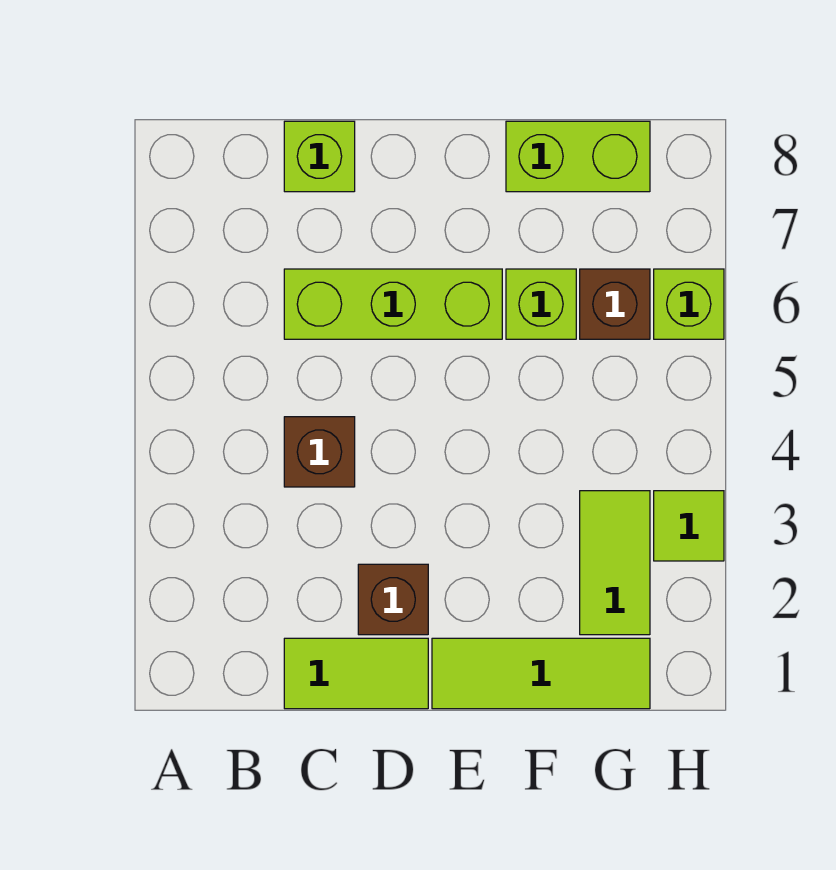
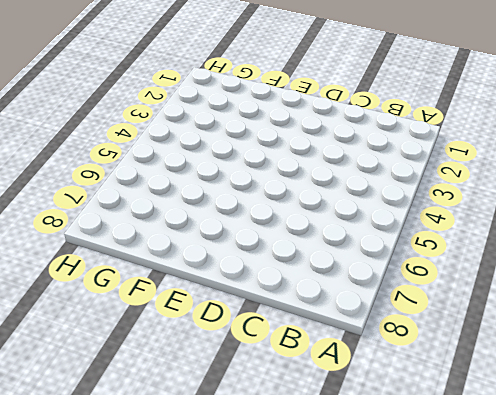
none -> lime tile C1:D1 level 1
none -> brown brick C4 level 1
none -> lime brick C6:E6 level 1

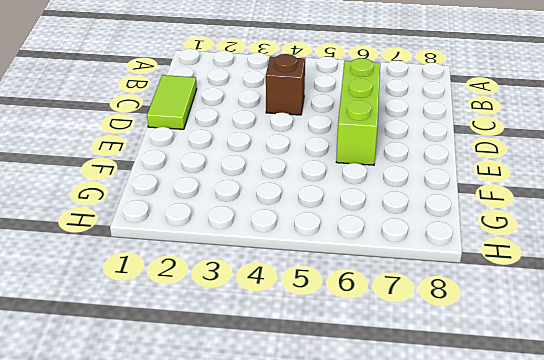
none -> lime brick C8 level 1
none -> brown brick D2 level 1
none -> lime tile E1:G1 level 1

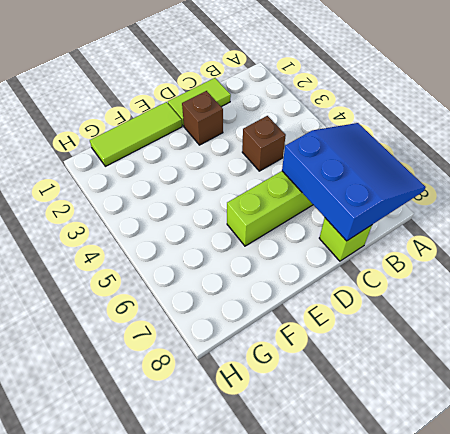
blue slope A6:C8 level 2 top C -> none
none -> lime brick F6 level 1
none -> lime brick F8:G8 level 1
none -> lime tile G2:G3 level 1

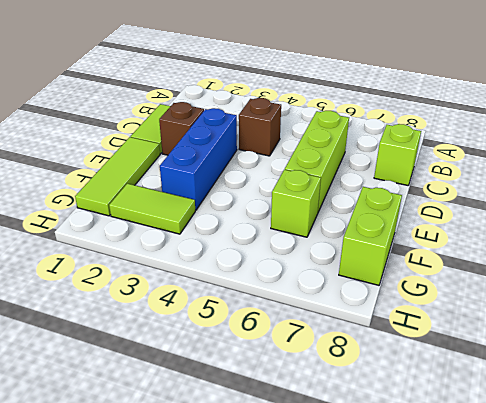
blue brick D3:F3 level 1 -> none
none -> brown brick G6 level 1
none -> lime tile H3 level 1
none -> lime brick H6 level 1

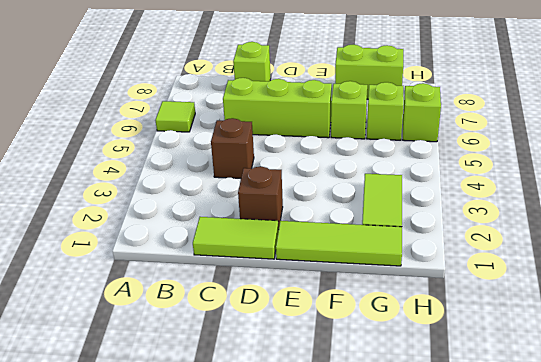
lime tile A6 level 1 -> lime tile H3 level 1
lime brick G6 level 1 -> brown brick G6 level 1

